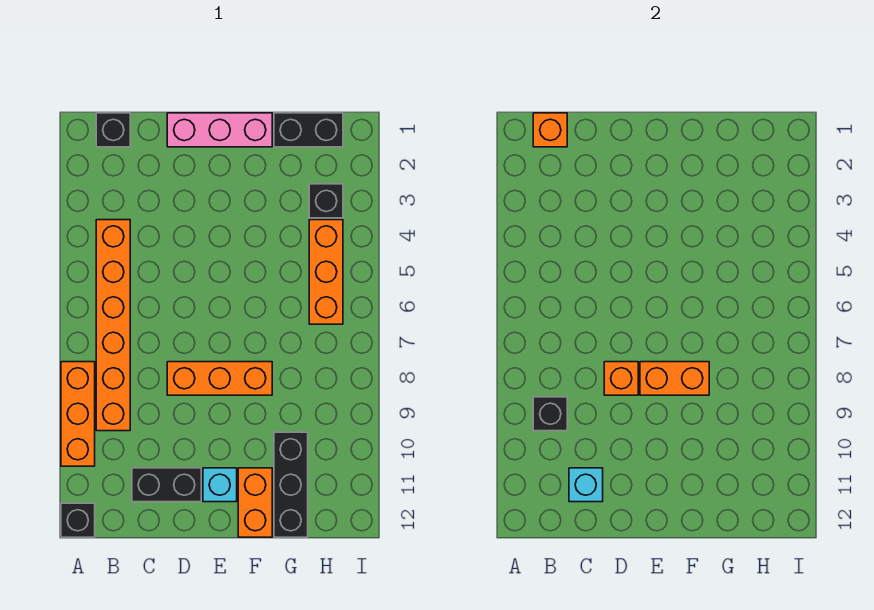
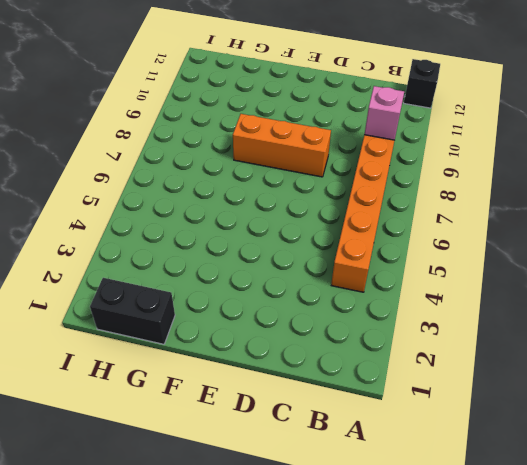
pink brick B9 level 2 -> black brick B9 level 2
none -> orange brick A8:A10 level 1
none -> black brick B1 level 1
none -> black brick C11:D11 level 1

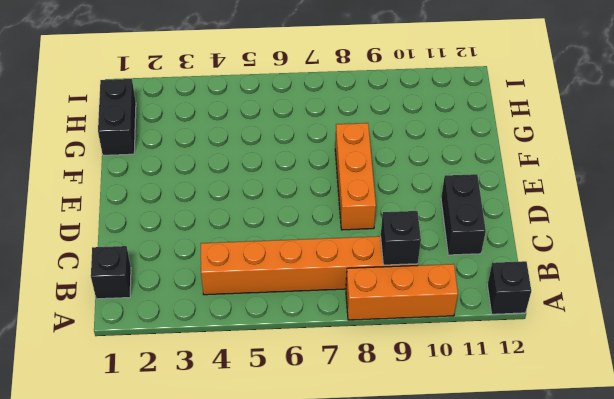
none -> pink brick D1:F1 level 1
none -> cyan brick E11 level 1
none -> orange brick F11:F12 level 1

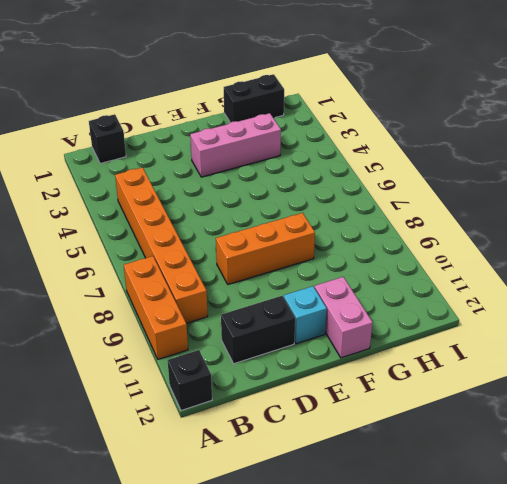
pink brick E3:G3 level 1 -> pink brick D1:F1 level 1
pink brick F11:F12 level 1 -> orange brick F11:F12 level 1
none -> black brick G10:G12 level 1
none -> black brick H3 level 1
none -> orange brick H4:H6 level 1

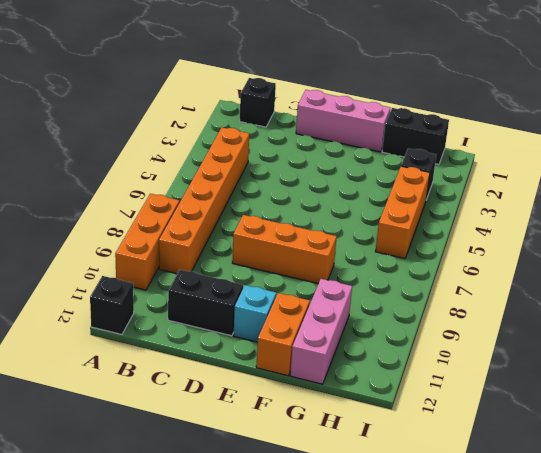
pink brick G10:G12 level 1 -> black brick G10:G12 level 1
none -> orange brick B1 level 2
none -> black brick B9 level 2
none -> cyan brick C11 level 2

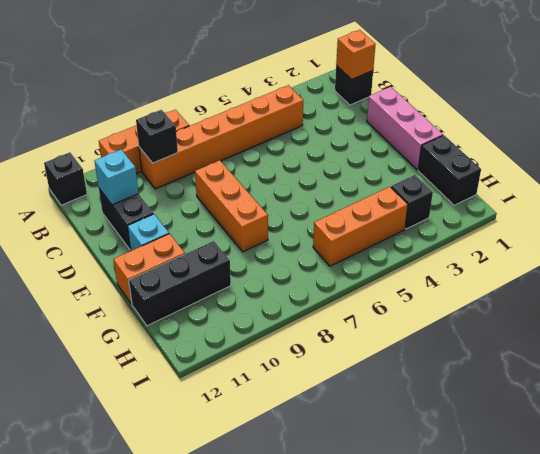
none -> orange brick D8 level 2
none -> orange brick E8:F8 level 2

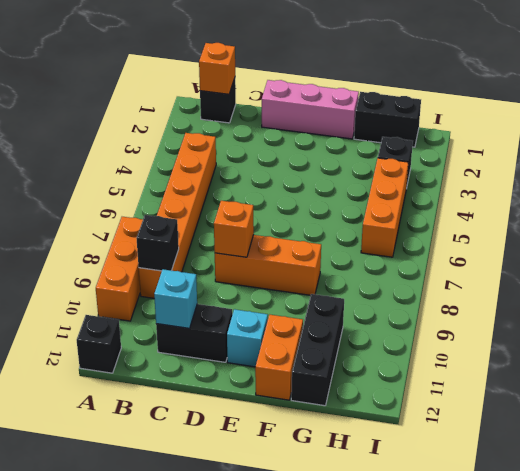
none -> orange brick E8:F8 level 2

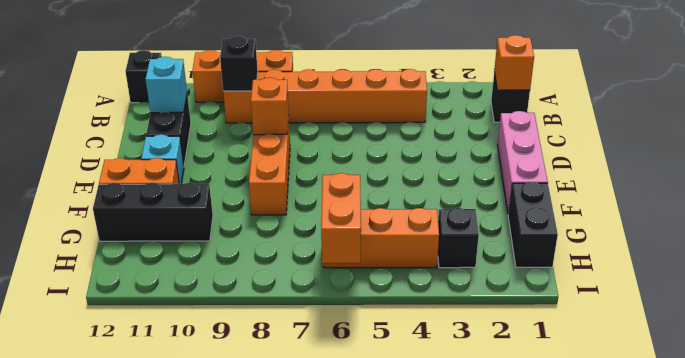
orange brick H6:I6 level 2 -> orange brick E8:F8 level 2

